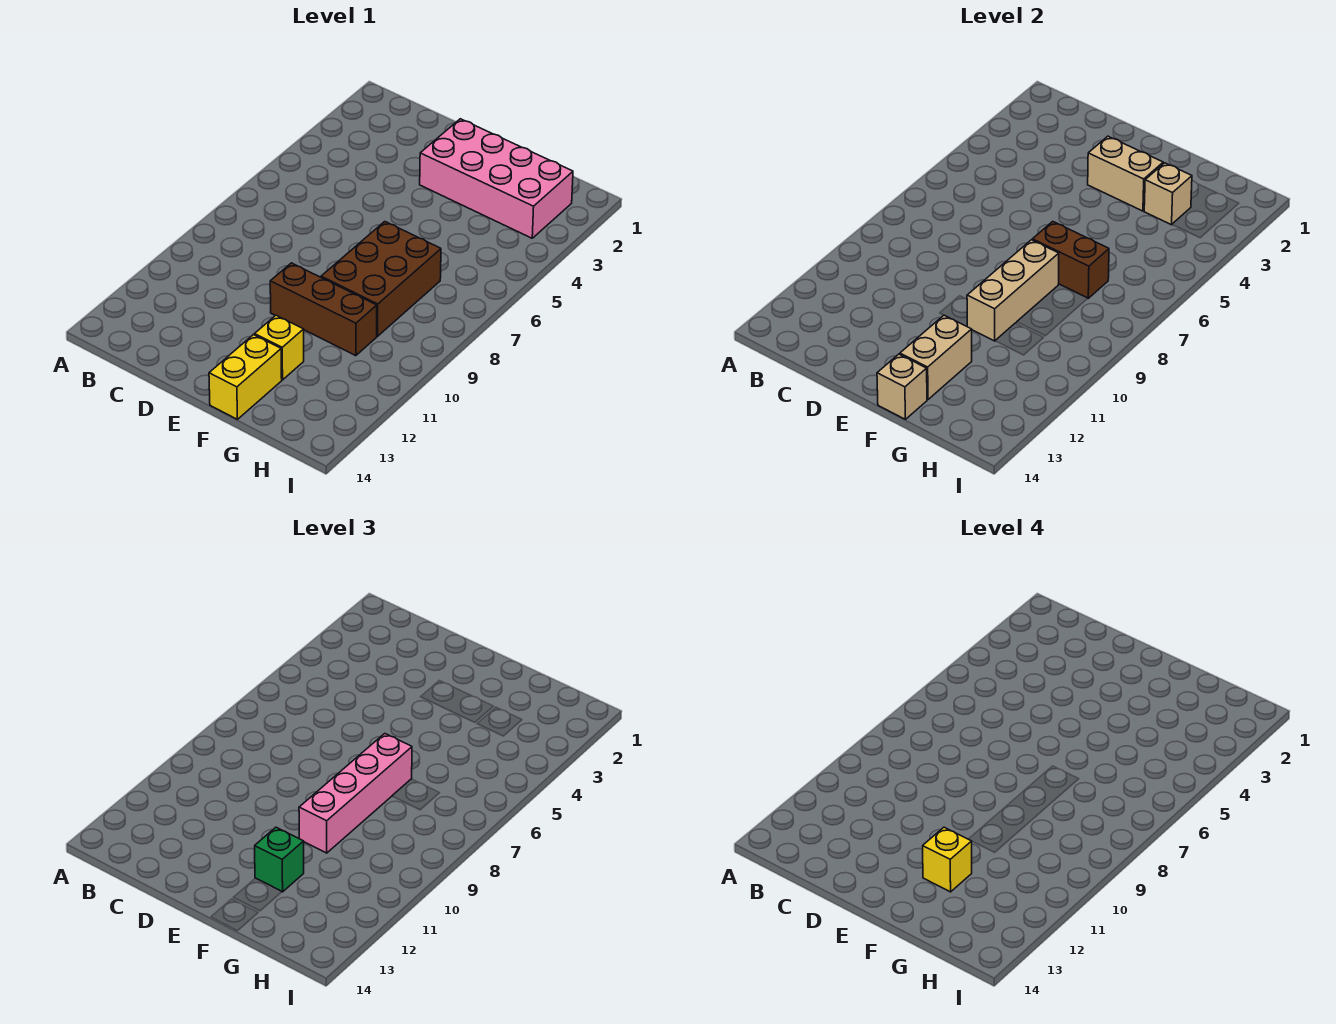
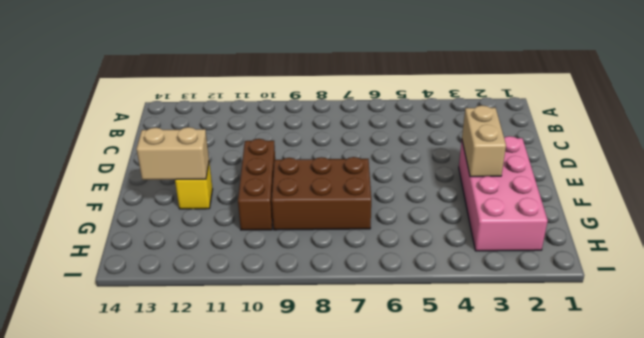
none -> yellow brick F13:F14 level 1
none -> brown brick F7:G7 level 2
none -> tan brick F8:F10 level 2

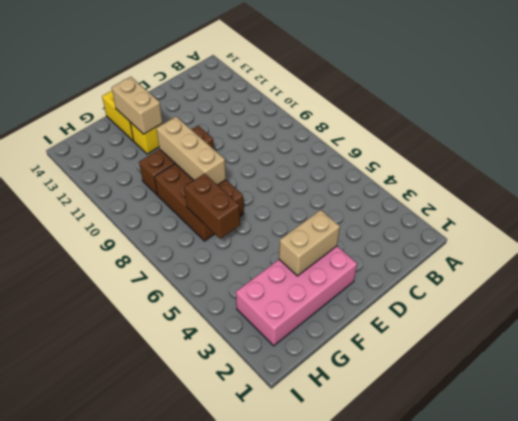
brown brick G6:G7 level 2 -> brown brick F7:G7 level 2
none -> tan brick F14 level 2
none -> tan brick G3 level 2
none -> pink brick F7:F10 level 3

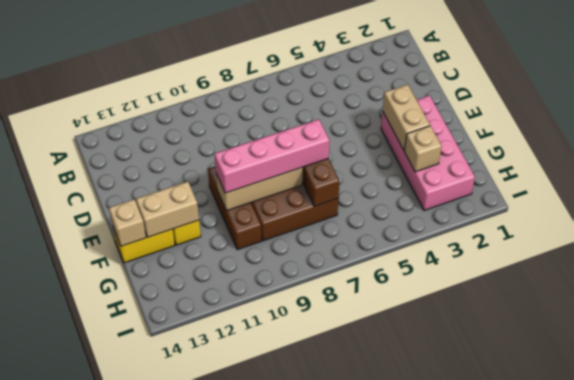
none -> green brick F12 level 3
none -> yellow brick F12 level 4

